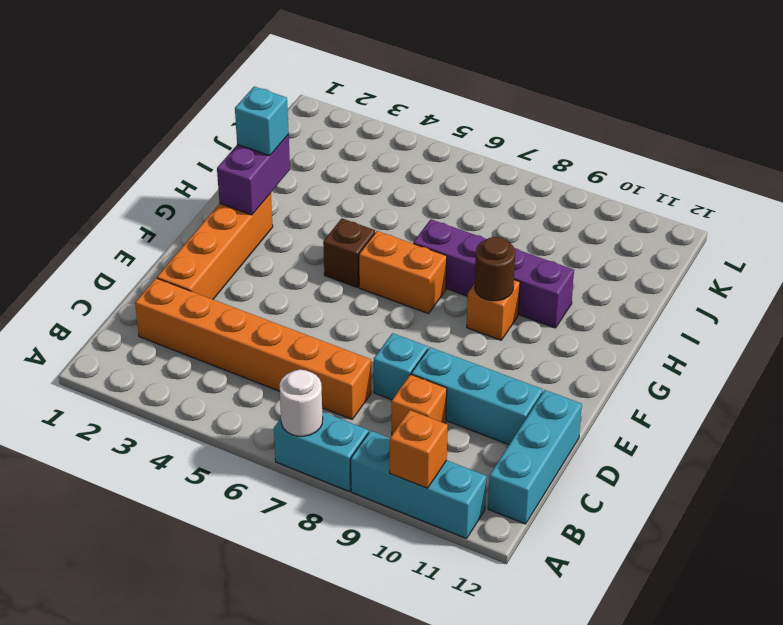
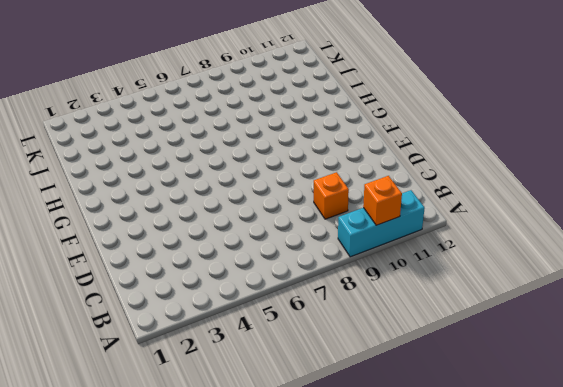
none -> cyan brick A7:A8 level 1
none -> cyan brick B12:D12 level 1
none -> orange brick C2:C7 level 1

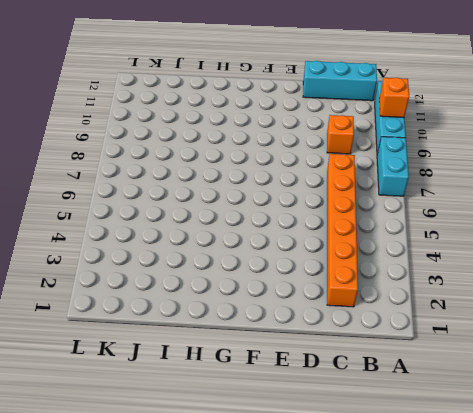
none -> orange brick D2:G2 level 1
none -> cyan brick D8 level 1
none -> cyan brick D9:D11 level 1

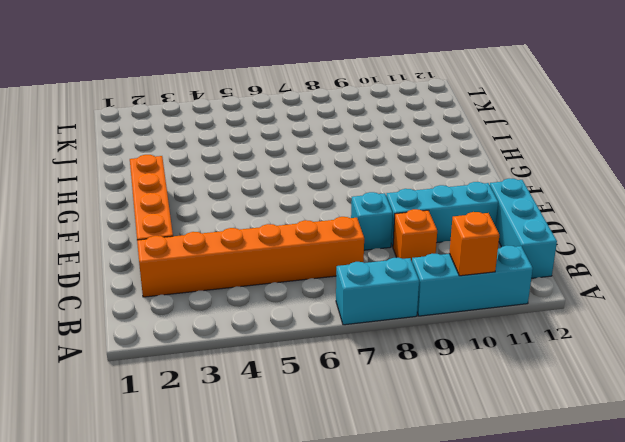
none -> brown brick G5 level 1
none -> orange brick G6:G7 level 1
none -> orange brick G9 level 1

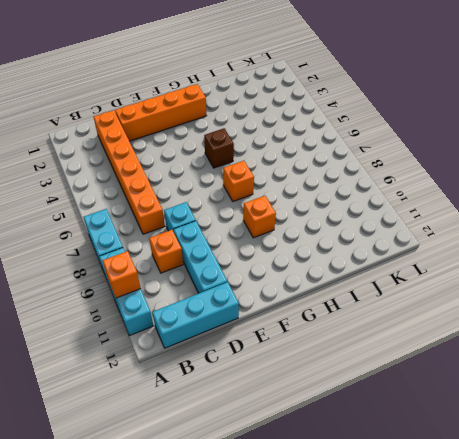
orange brick G7 level 1 -> orange brick G6:G7 level 1
none -> purple brick H7:H10 level 1
none -> white round brick A7 level 2
none -> purple brick G2:H2 level 2

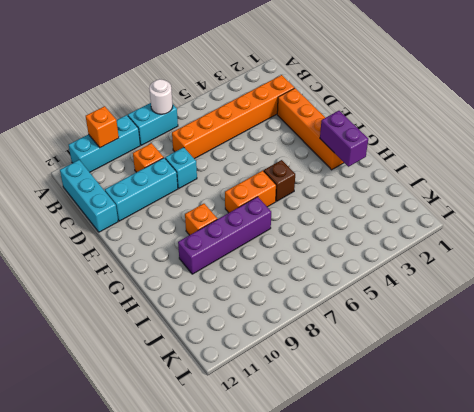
none -> brown round brick G9 level 2
none -> cyan brick H2 level 3

